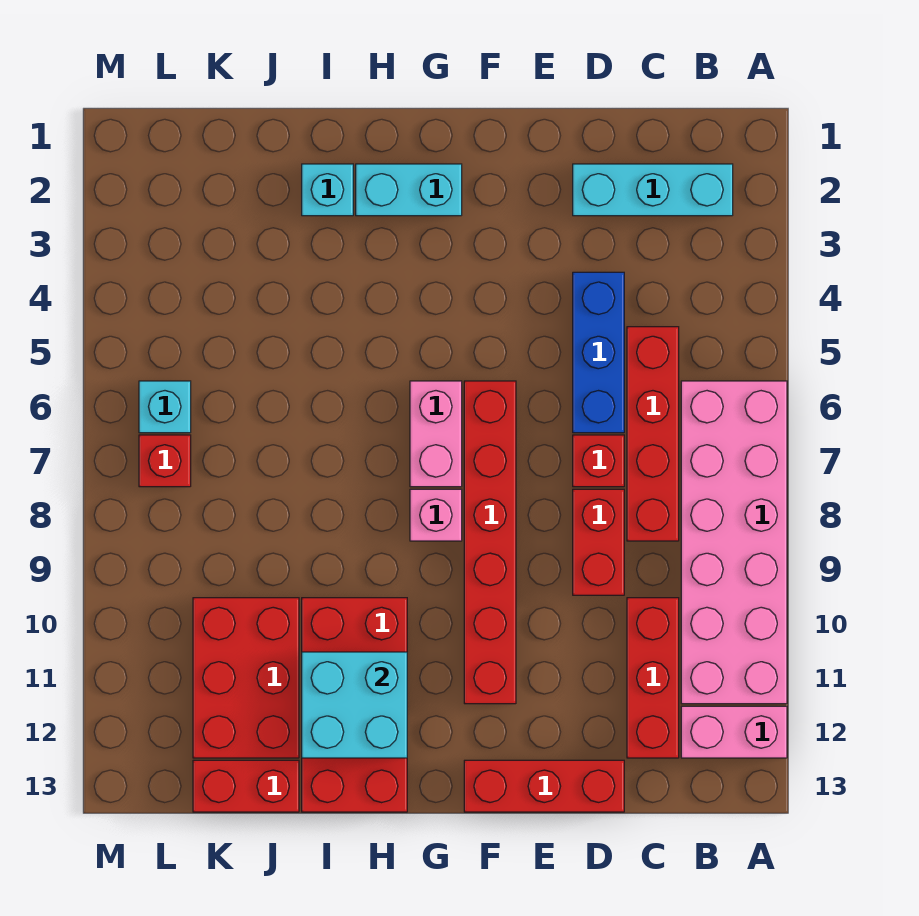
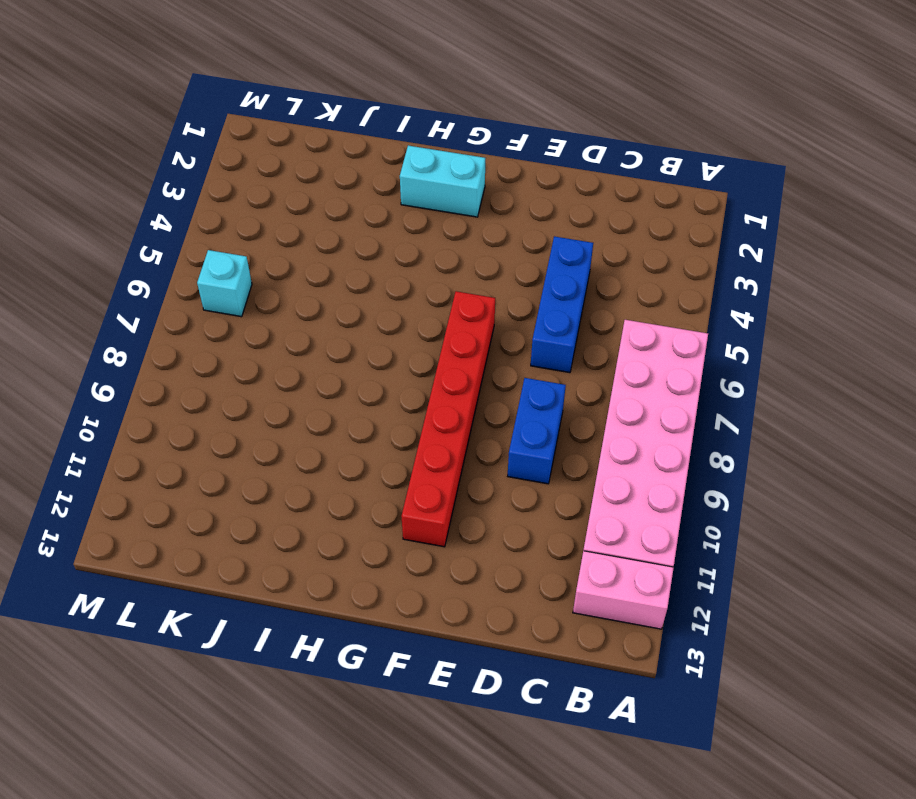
blue brick D8:D9 level 1 -> red brick D8:D9 level 1
none -> cyan brick B2:D2 level 1
none -> red brick C5:C8 level 1
none -> red brick C10:C12 level 1

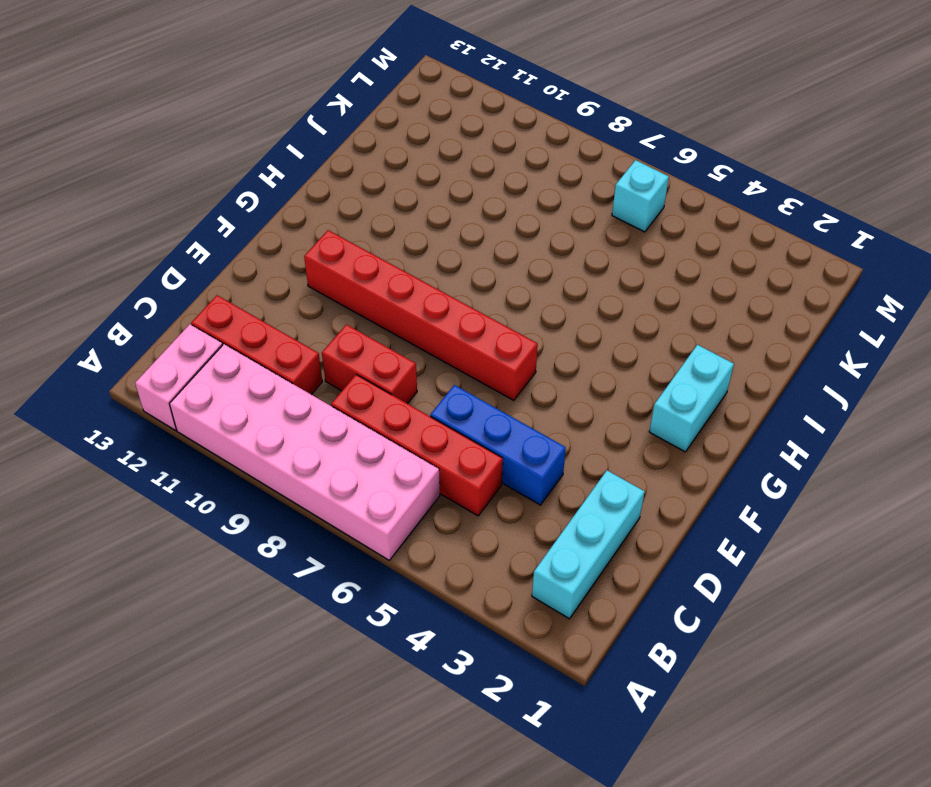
none -> red brick D7 level 1
none -> red brick D13:F13 level 1
none -> pink brick G6:G7 level 1

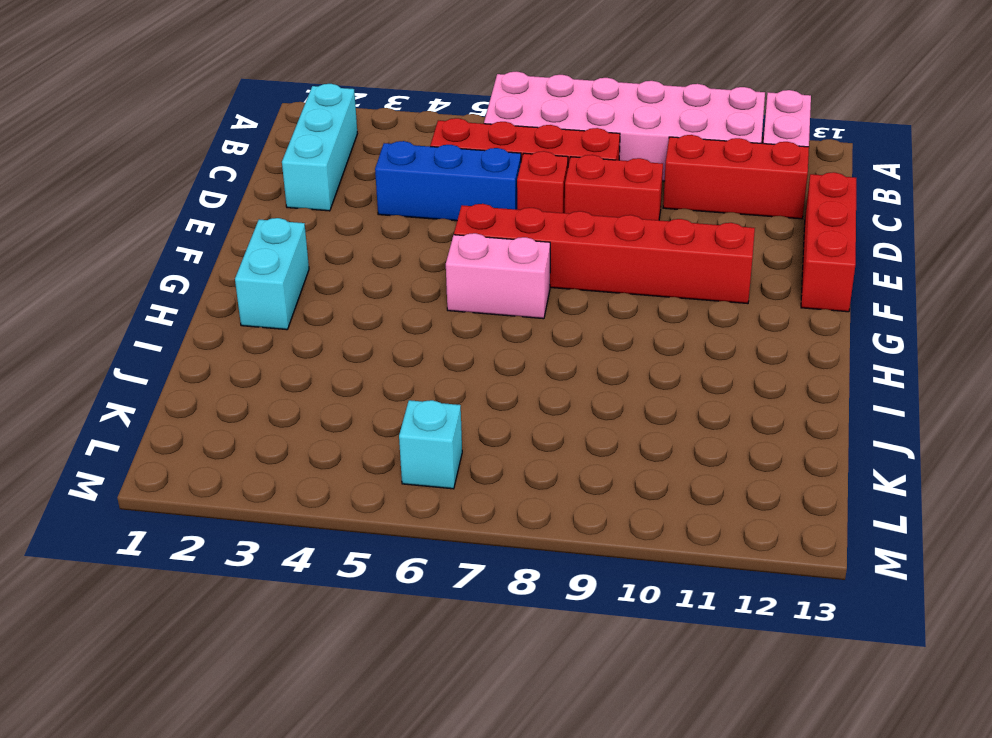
none -> pink brick G8 level 1
none -> red brick H10:I13 level 1
none -> cyan brick I2 level 1

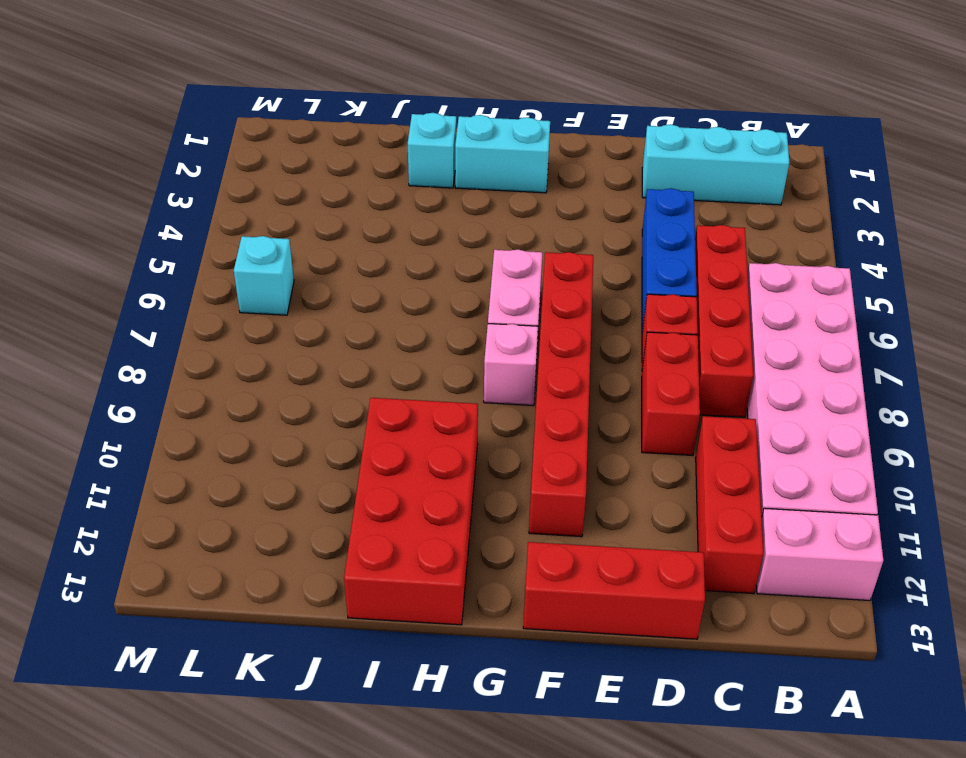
none -> red brick J10:K12 level 1
none -> red brick J13:K13 level 1
none -> red brick L7 level 1

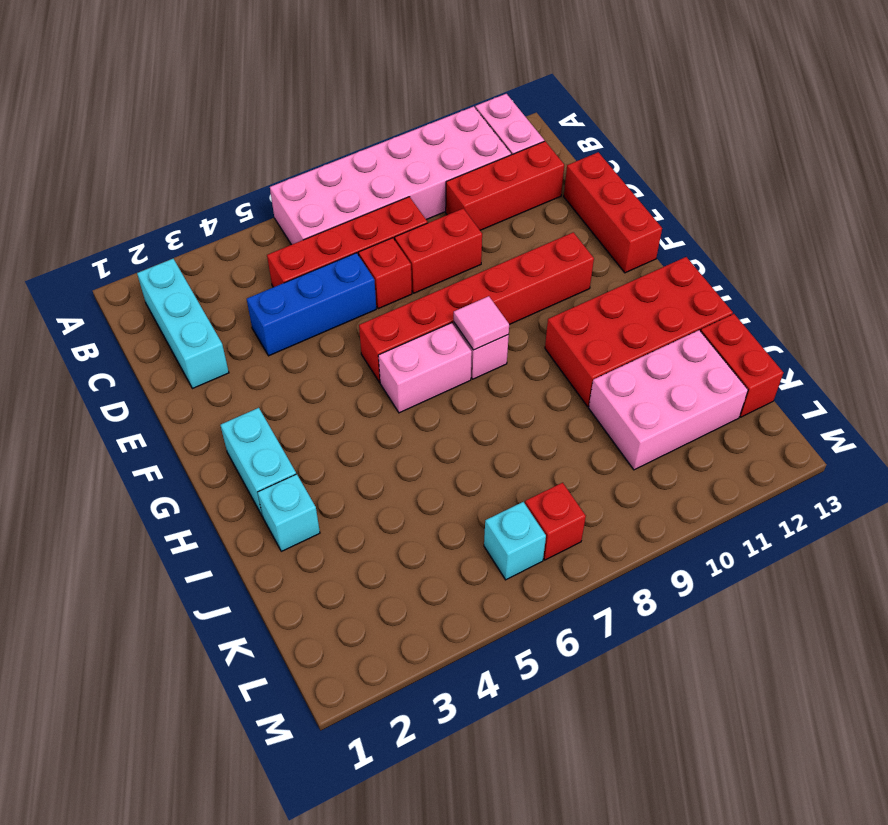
pink tile G8 level 2 -> none
pink brick J10:K12 level 1 -> red brick J10:K12 level 1
none -> cyan brick H11:I12 level 2

